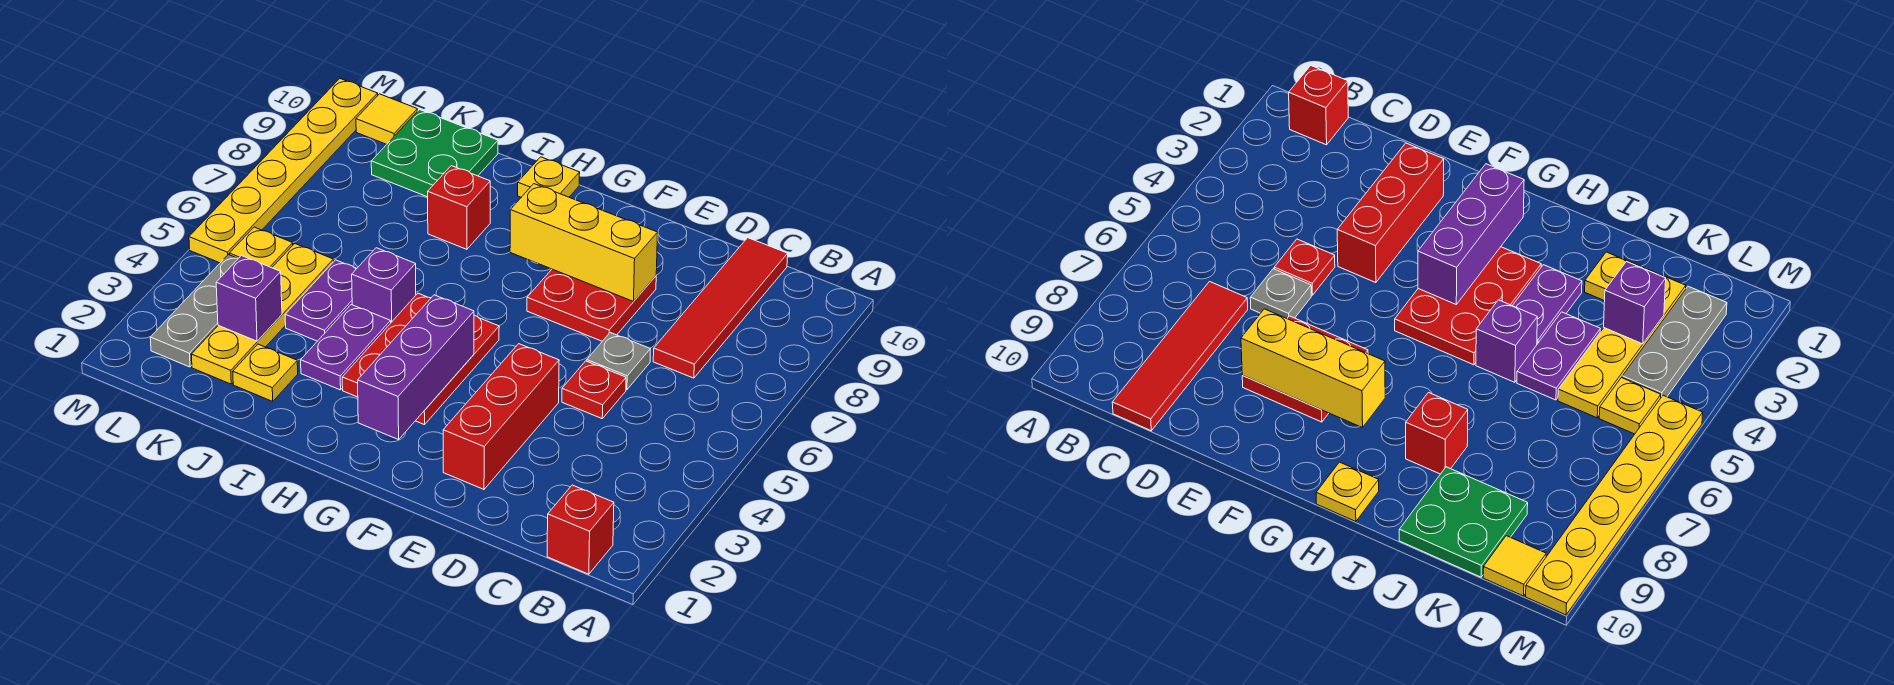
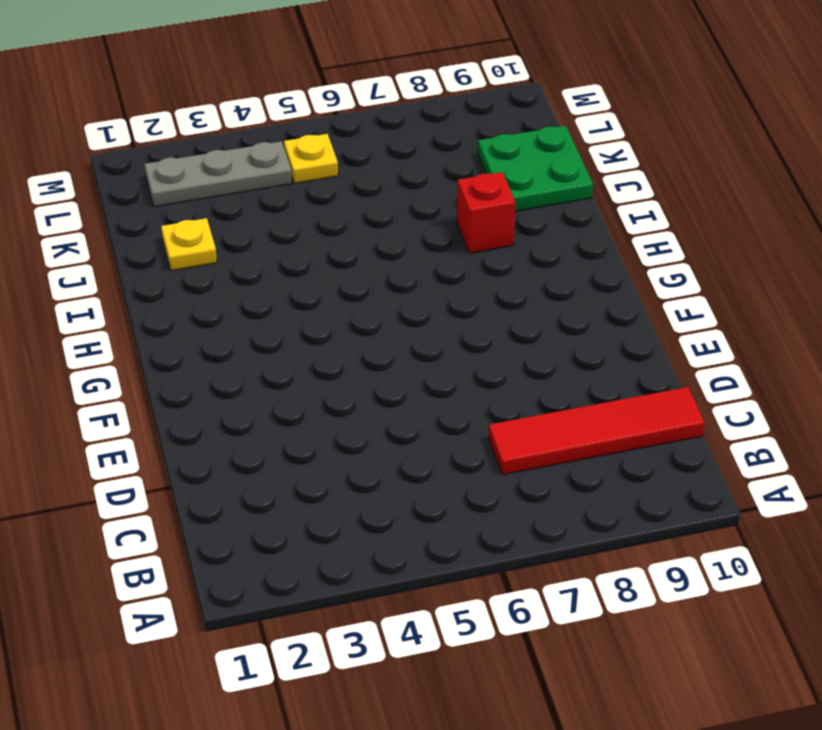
none -> red brick B1 level 1
none -> red plate D5 level 1
none -> grey plate D6 level 1

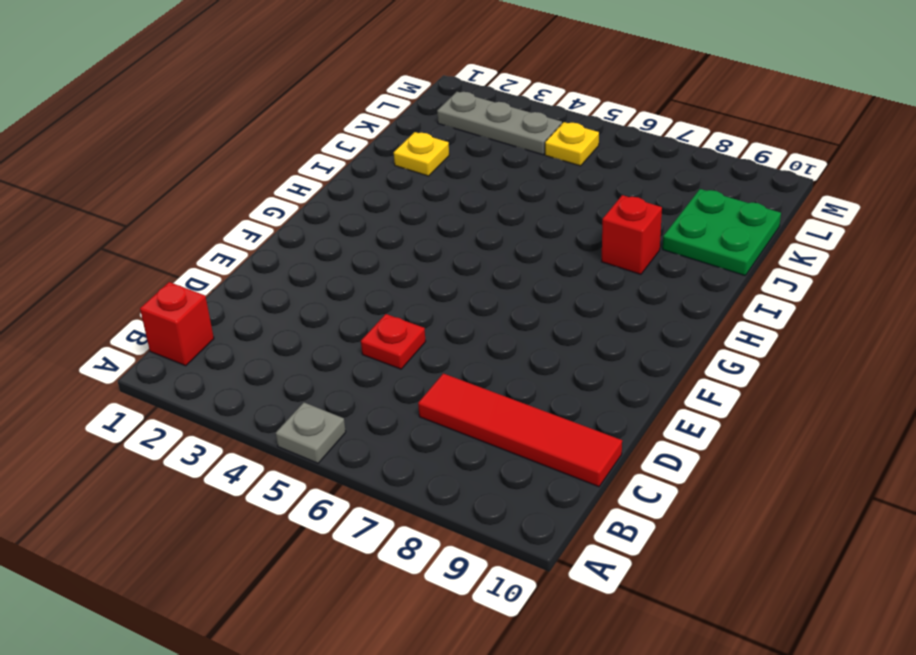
grey plate A5 level 1 -> grey plate D6 level 1
none -> red brick E2:E4 level 1
none -> red plate E7:F8 level 1
none -> red plate G3:H5 level 1

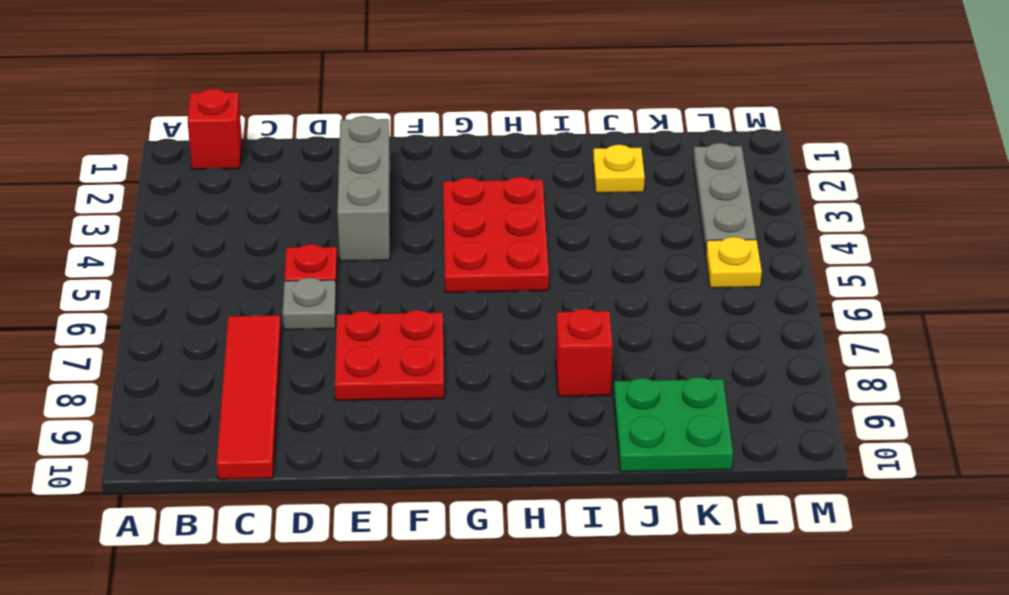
grey brick E2:E4 level 1 -> red brick E2:E4 level 1
none -> yellow plate H10 level 1
none -> purple plate I3:I4 level 1
none -> purple brick I5 level 1

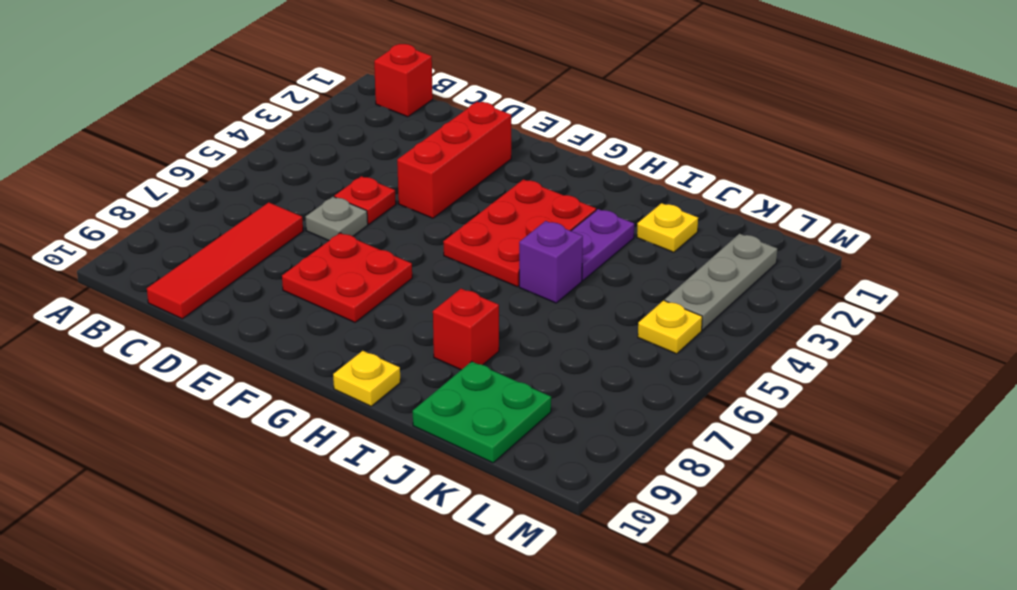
none -> purple plate J4:J5 level 1
none -> yellow plate K2:K5 level 1
none -> yellow tile L10 level 1

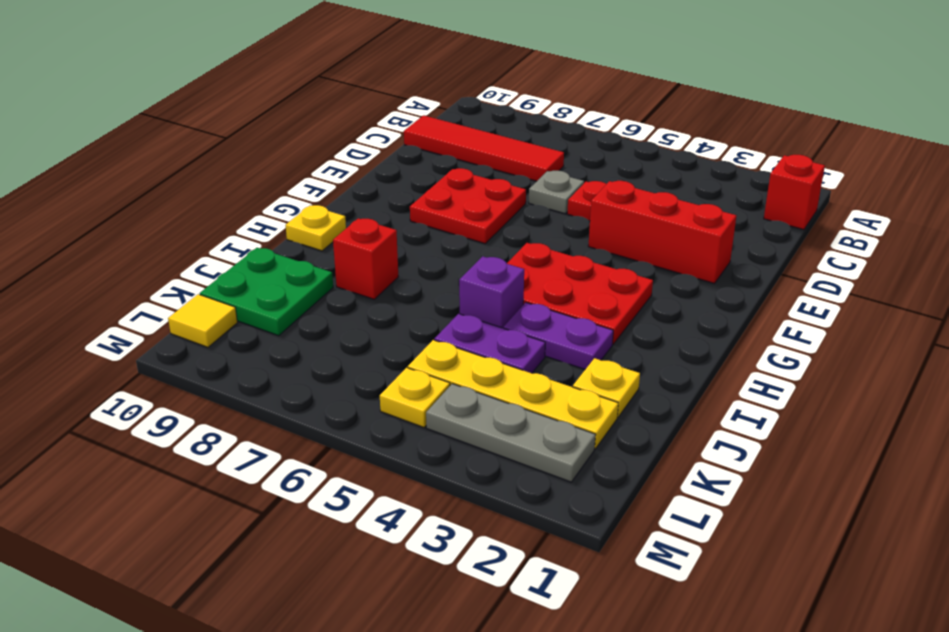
none -> yellow plate M5:M10 level 1
none -> yellow brick E8:G8 level 2
none -> purple brick G2:G4 level 2

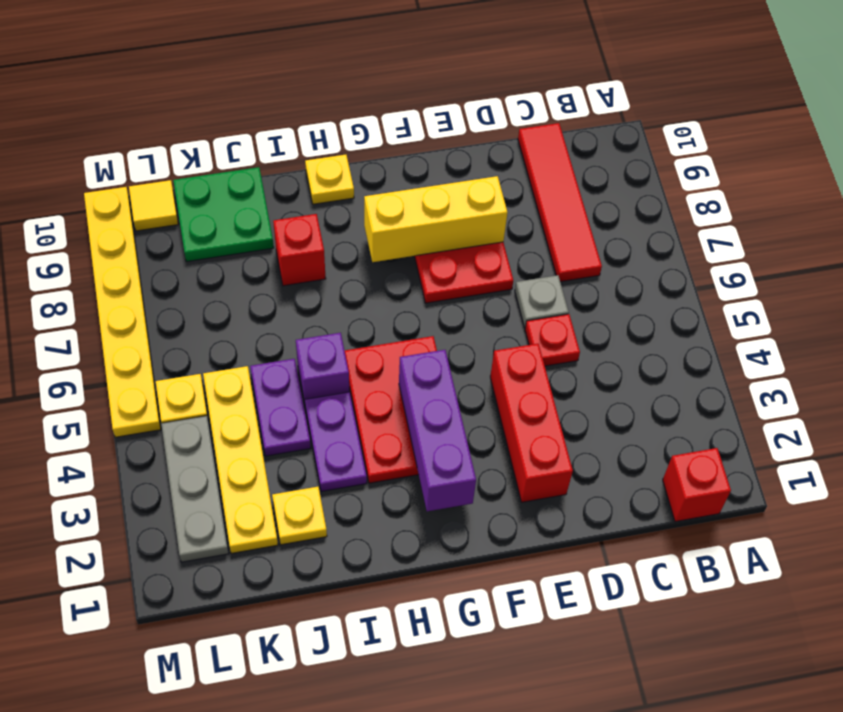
none -> purple brick K3 level 2

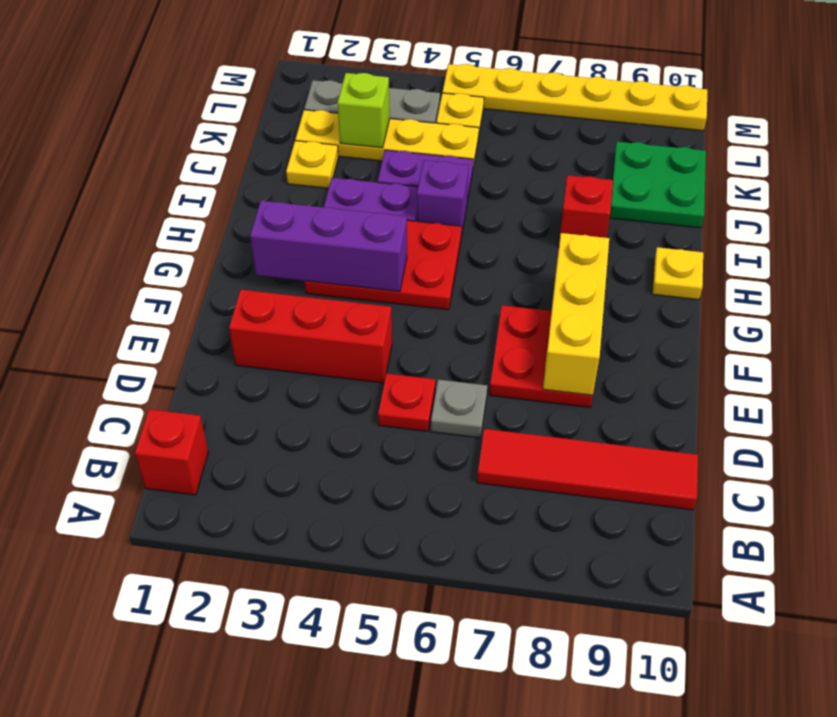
lime brick K3 level 2 -> purple brick K3 level 2
none -> yellow tile L10 level 1

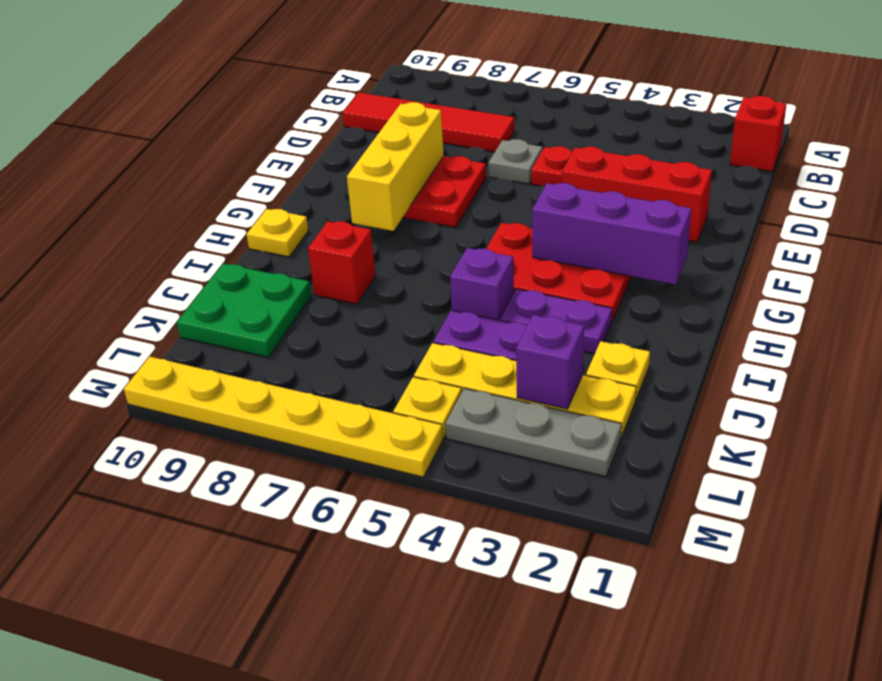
none -> yellow tile L10 level 1

